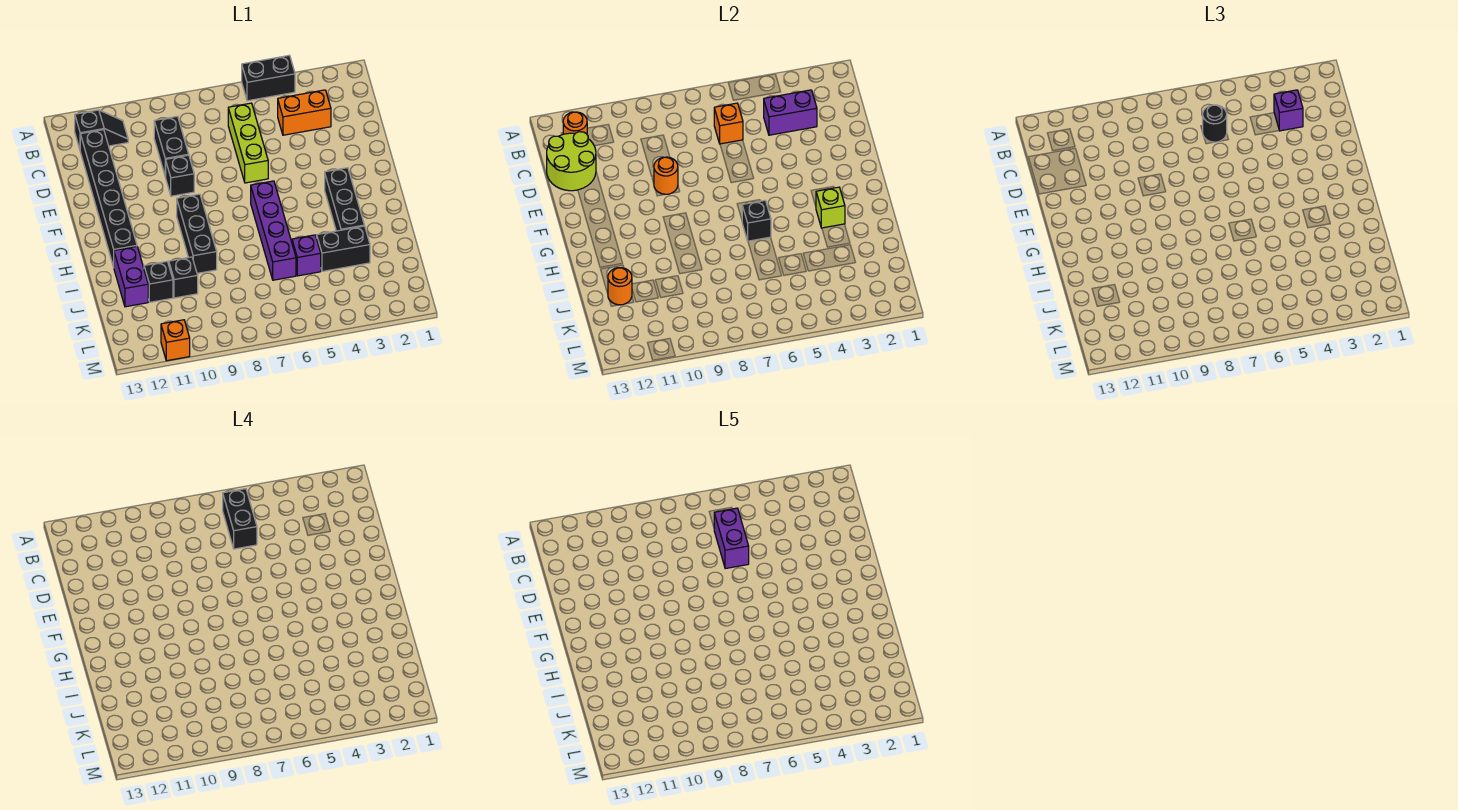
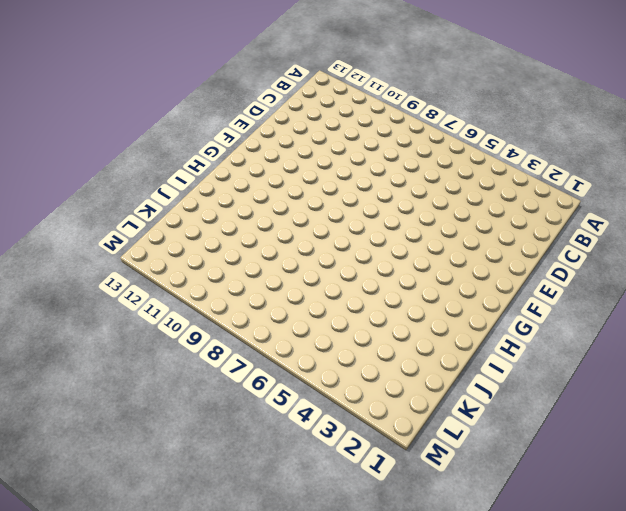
none -> black brick A4:A5 level 1
none -> black slope B11:B12 level 1 top 12
none -> orange brick C3:C4 level 1

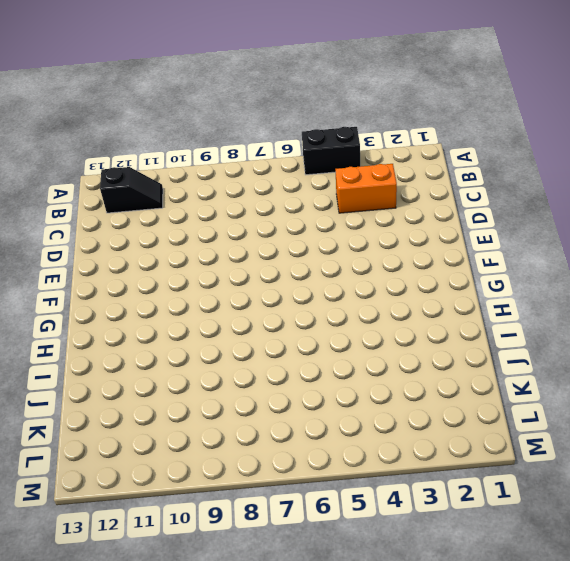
none -> lime brick C6:E6 level 1
none -> black brick C9:D9 level 1
none -> black brick C12:H12 level 1

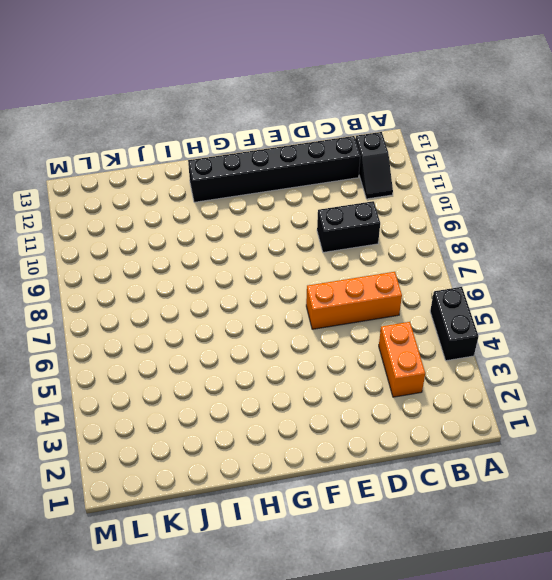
orange brick C6:E6 level 1 -> lime brick C6:E6 level 1
none -> black brick E9 level 1
none -> black brick G3:I3 level 1
none -> purple brick G6:J6 level 1

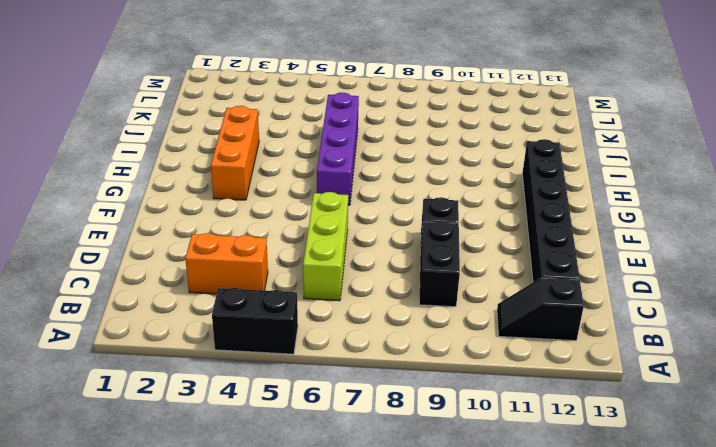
orange brick G3:I3 level 1 -> black brick G3:I3 level 1
none -> black brick G9:I9 level 1
none -> purple brick I12:J12 level 1
none -> black brick J3:J4 level 1

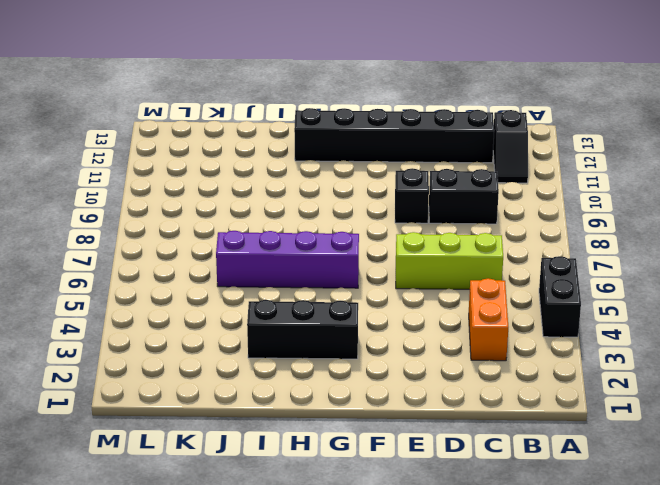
none -> black brick G9:I9 level 1
none -> purple brick I12:J12 level 1
none -> black brick J3:J4 level 1

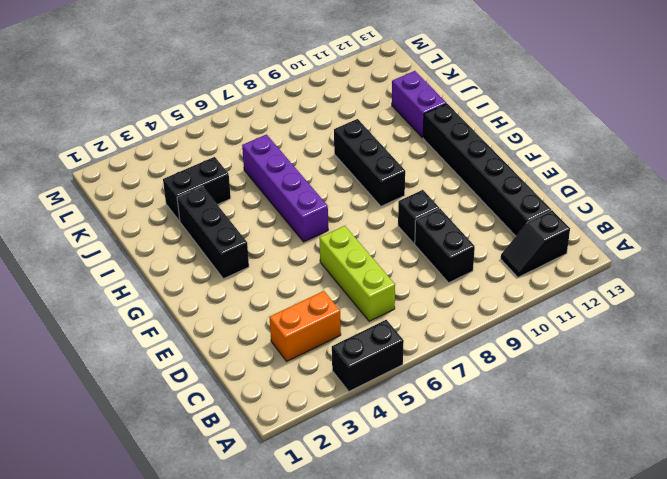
none -> purple brick J5 level 1
none -> black brick J10 level 1
none -> black brick J11 level 1

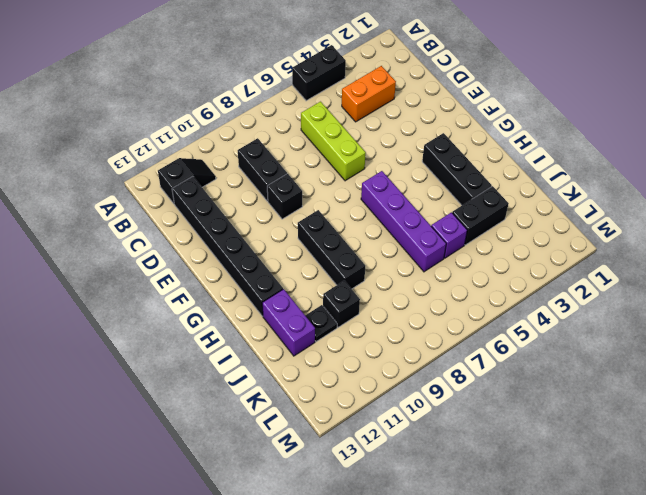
black plate J11 level 1 -> black brick J11 level 1
none -> orange brick M11 level 1
none -> orange round brick B12 level 2
none -> purple brick C3:C4 level 2

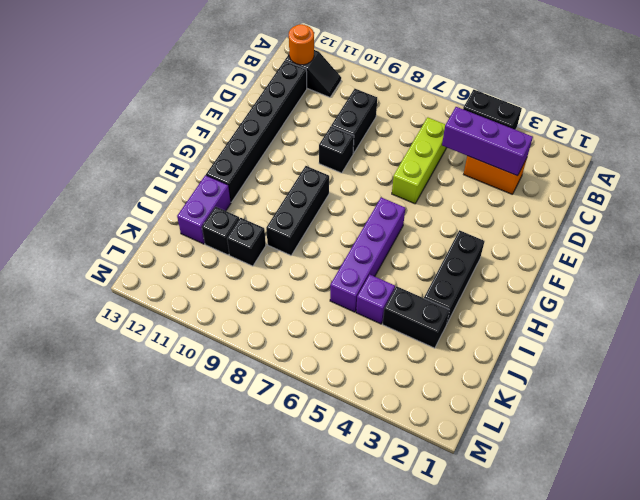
purple brick C3:C5 level 2 -> purple brick C3:C4 level 2
none -> orange brick M11 level 1
none -> orange brick C6 level 2
none -> lime round brick C12:D13 level 2

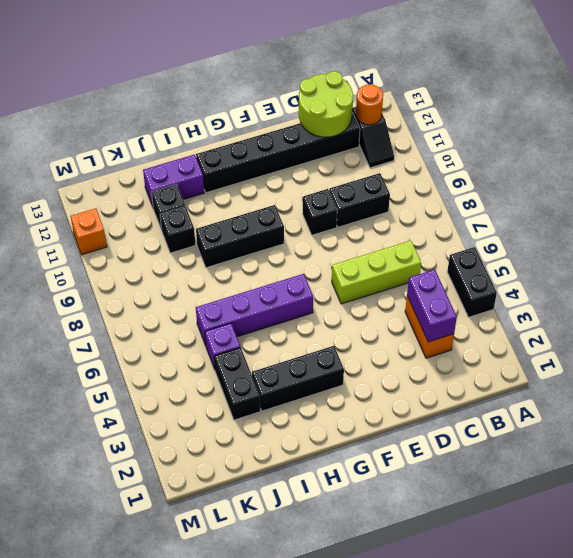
none -> orange brick C6 level 2
none -> orange round brick E9 level 2
none -> lime brick H3 level 2

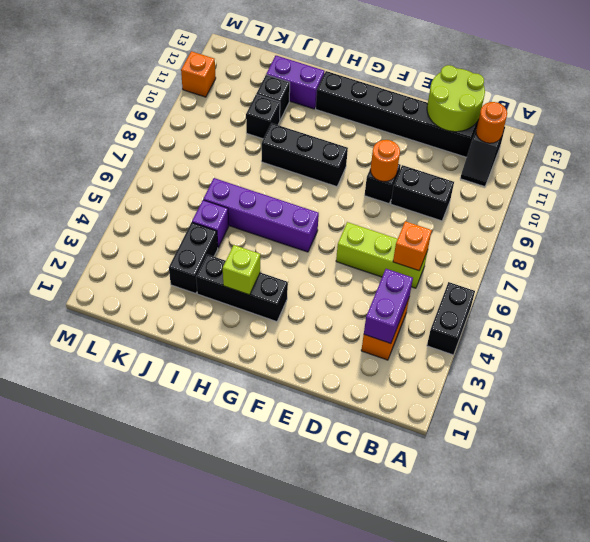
none -> black brick H6 level 2
none -> orange round brick J12 level 2
none -> purple brick C3 level 3

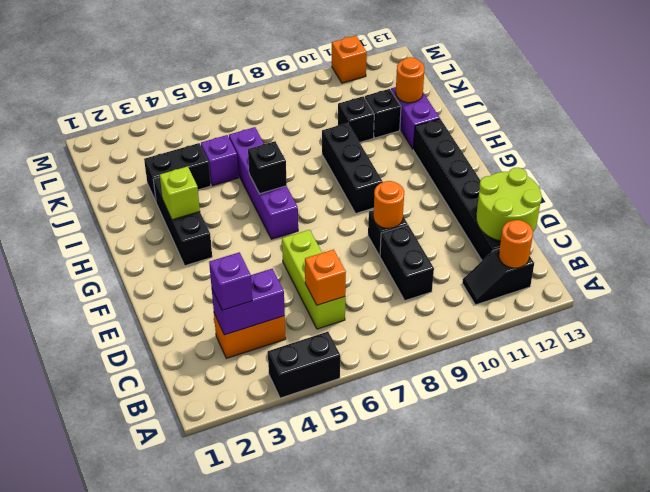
none -> black round brick C6 level 3
none -> black brick B6:C6 level 4
none -> purple brick C6:D6 level 5

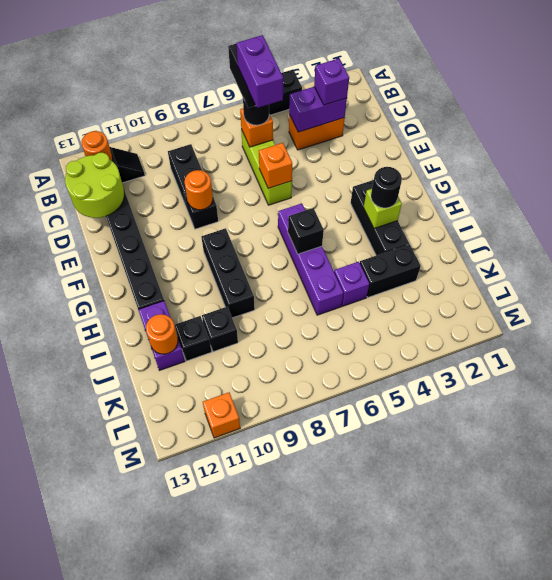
orange brick E6 level 2 -> none
black round brick H3 level 3 -> none

